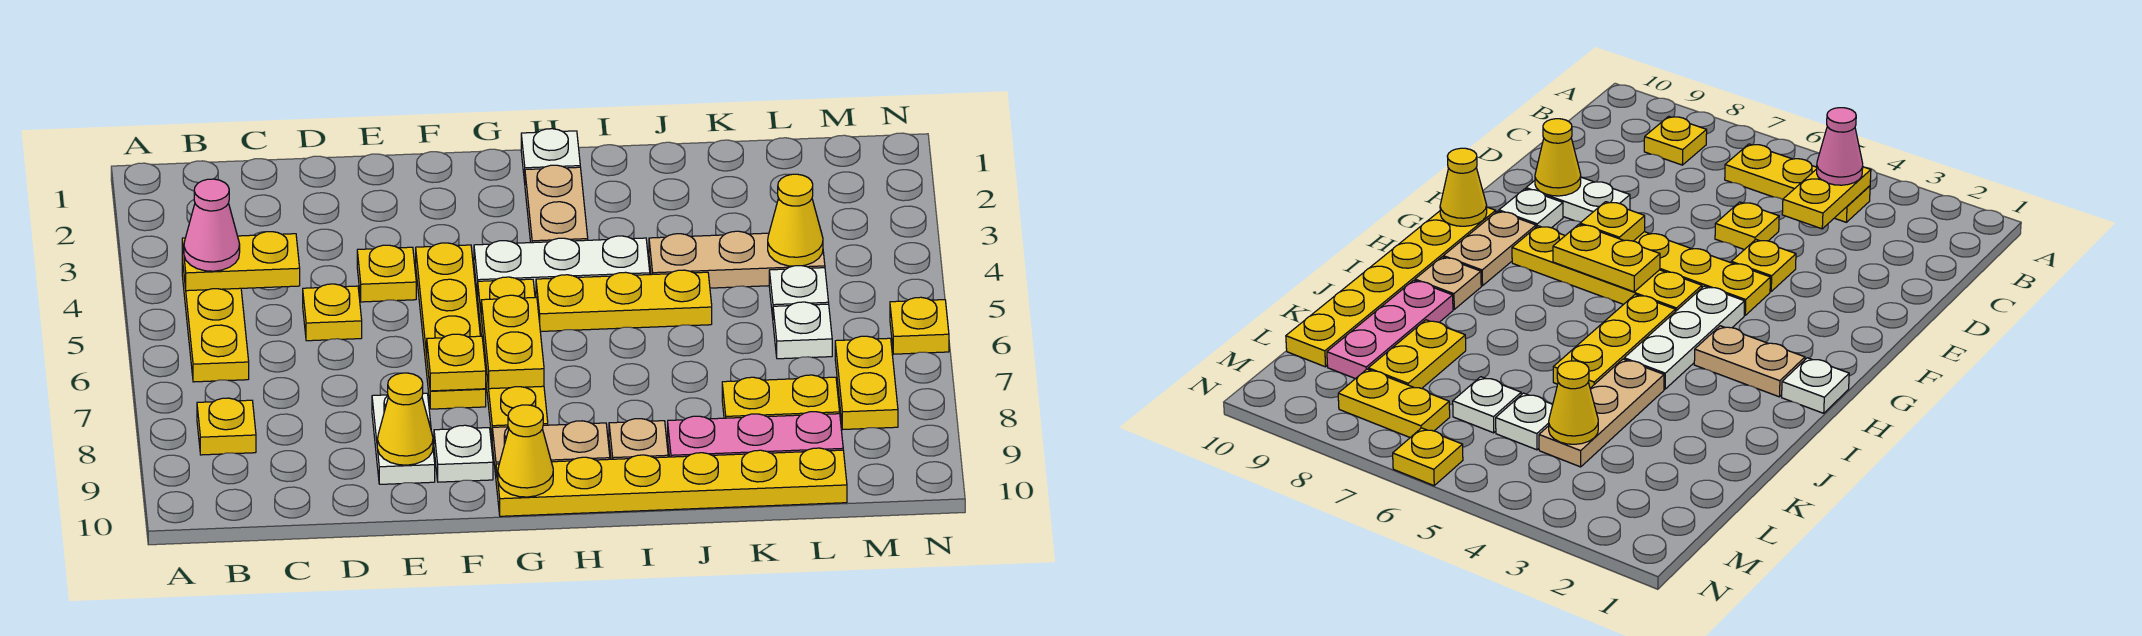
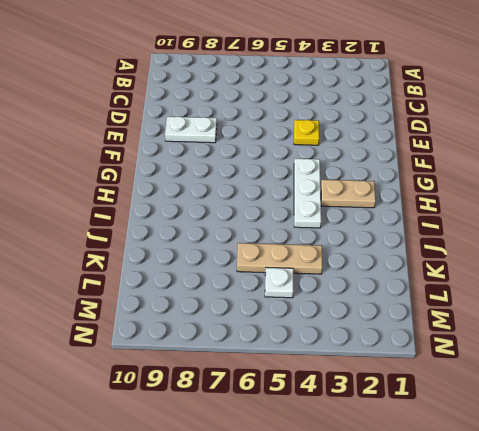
tan plate K4:K6 level 1 -> tan plate J4:L4 level 1
none -> yellow plate B4:B6 level 1
none -> yellow plate B8 level 1
none -> yellow plate D5 level 1

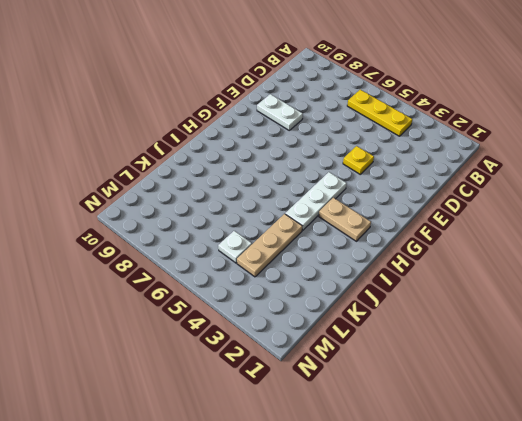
none -> yellow plate B8 level 1
none -> yellow plate D5 level 1
none -> yellow plate F4:F7 level 1

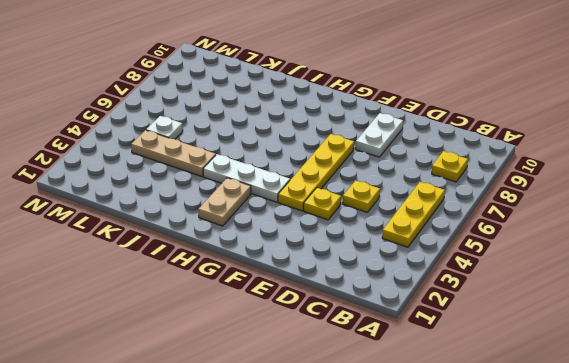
none -> white plate F9 level 1
none -> yellow plate G5:G8 level 1
none -> tan plate G9:H9 level 1

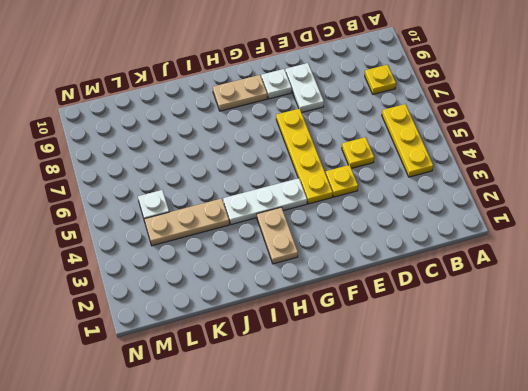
none -> yellow plate G5:G8 level 1
none -> yellow plate G10:L10 level 1
none -> white plate H1 level 1

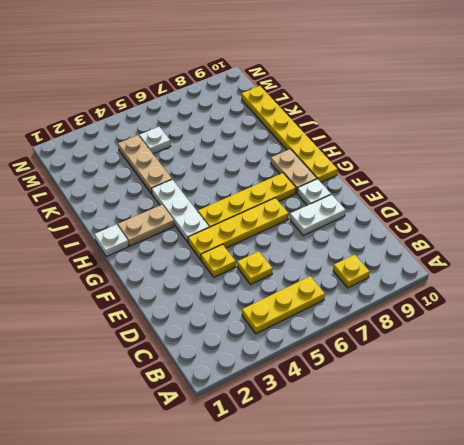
none -> yellow plate H5:J5 level 1
none -> tan plate I9 level 1
none -> pink plate J9:L9 level 1

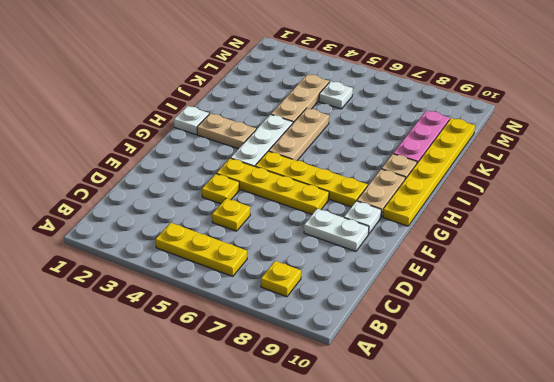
tan plate H5:J5 level 1 -> yellow plate H5:J5 level 1
none -> yellow plate K8:L8 level 1
none -> white plate L6 level 1
none -> yellow plate M7:M8 level 1

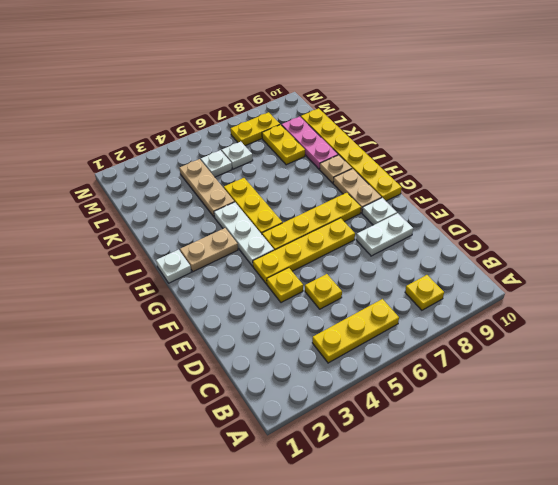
none -> yellow plate N6 level 1
none -> yellow plate B4:C4 level 2
none -> yellow cone E9 level 2

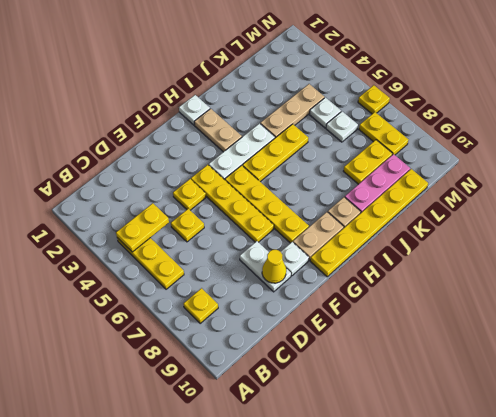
none -> yellow plate F7 level 2
none -> yellow plate G6:G7 level 2
none -> yellow cone G10 level 2

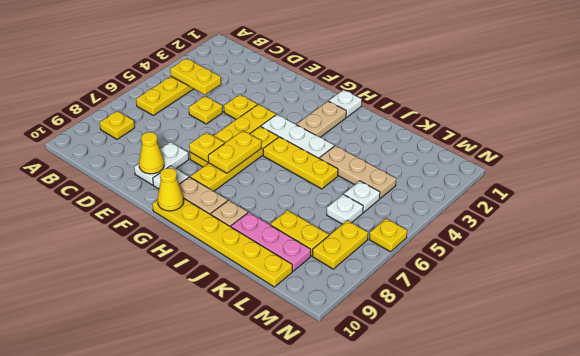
none -> yellow cone L4 level 2
none -> pink cone B4 level 3

